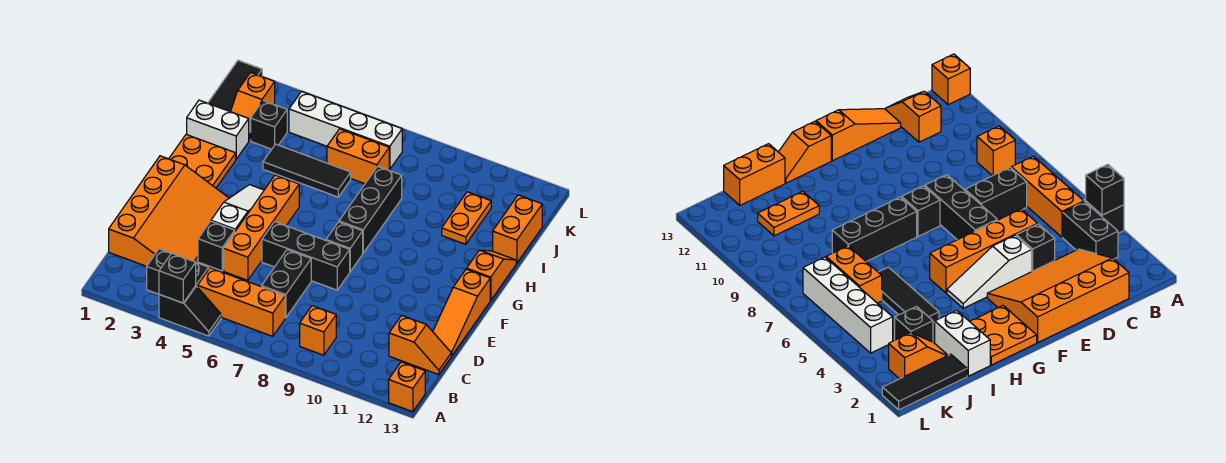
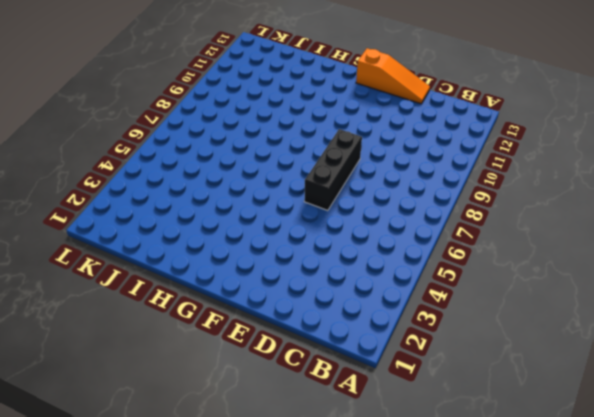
none -> black slope A4:A5 level 1 top 4
none -> orange brick A13 level 1
none -> black brick B3:B4 level 1

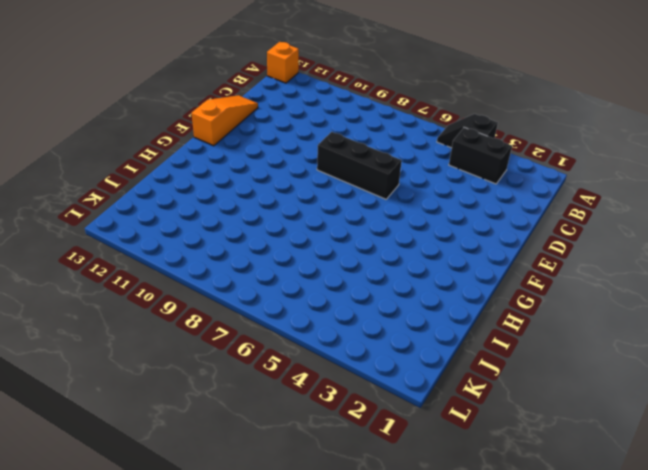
none -> orange brick B5:B7 level 1
none -> orange brick B9 level 1
none -> orange slope C1:F3 level 1 top 1

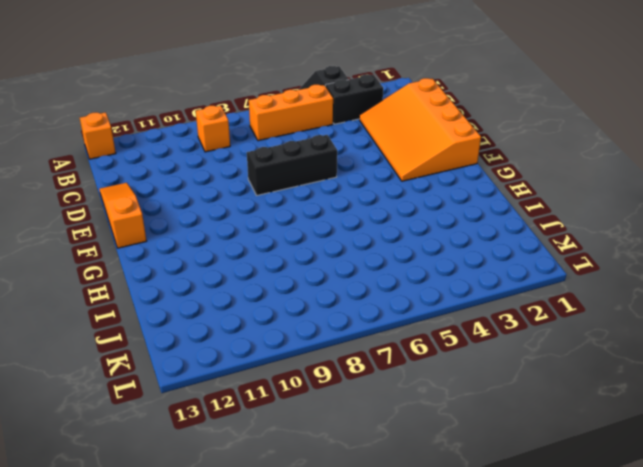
none -> black brick C7:D7 level 1
none -> orange slope C12:C13 level 1 top 12
none -> black brick D4 level 1

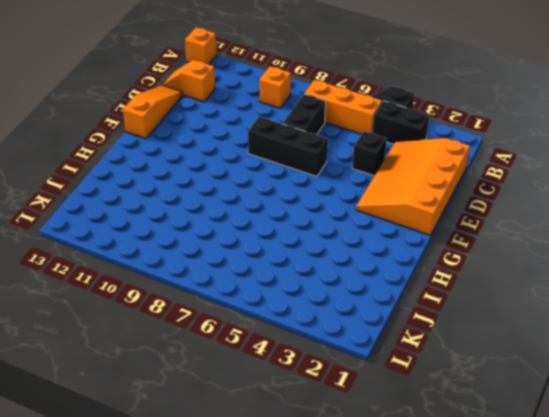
none -> orange brick D5:G5 level 1
none -> white slope E4:G4 level 1 top E
none -> black brick F8 level 1

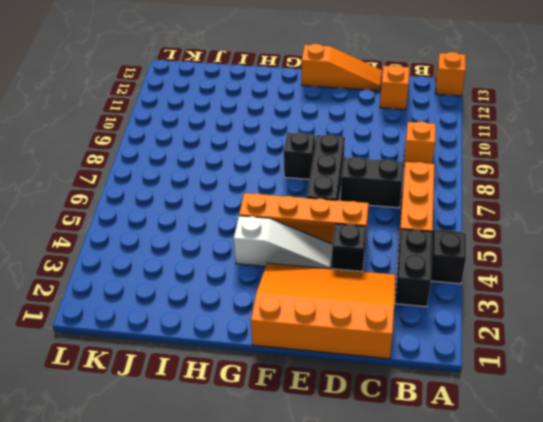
white slope E4:G4 level 1 top G -> white slope E4:G4 level 1 top E
none -> orange plate G1:H2 level 1
none -> black brick G8:I8 level 1
none -> orange slope G13:H13 level 1 top G

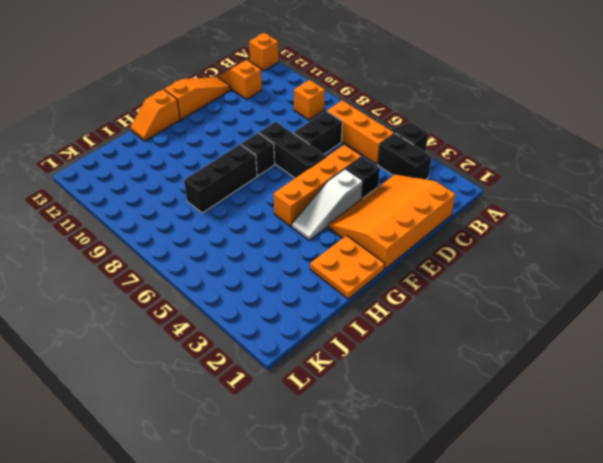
none -> white brick I1:I2 level 1
none -> black tile I4:I6 level 1
none -> orange plate I11:J11 level 1

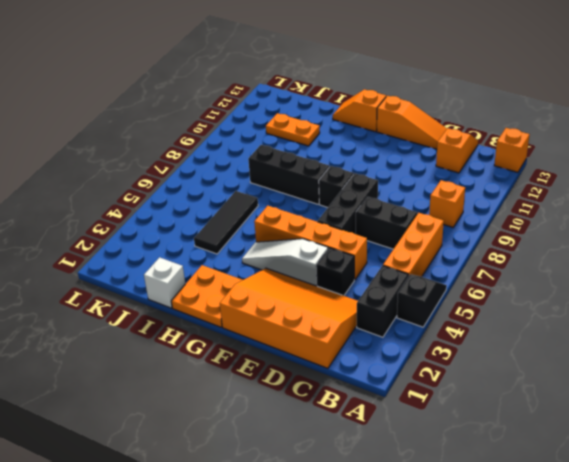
white brick I1 level 1 -> white brick I1:I2 level 1
none -> orange brick I13:J13 level 1
none -> black tile J1:L1 level 1
none -> orange slope J2:K2 level 1 top K

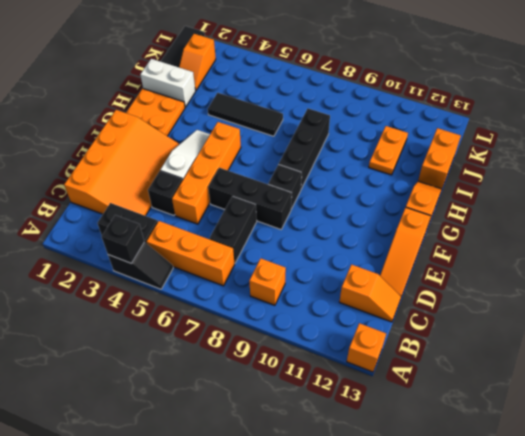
none -> black brick J3 level 1
none -> orange brick J6:J7 level 1
none -> white brick K4:K7 level 1

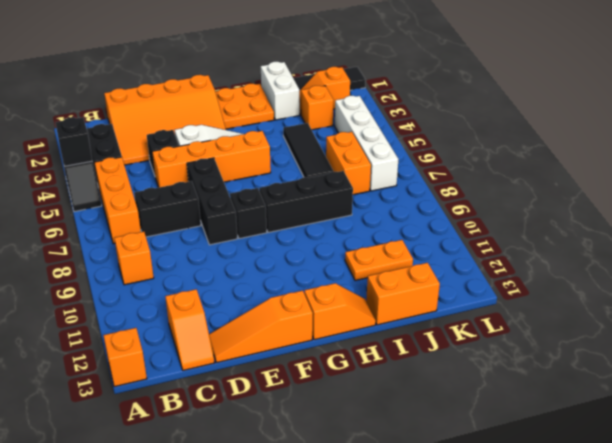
orange brick J3 level 1 -> black brick J3 level 1

